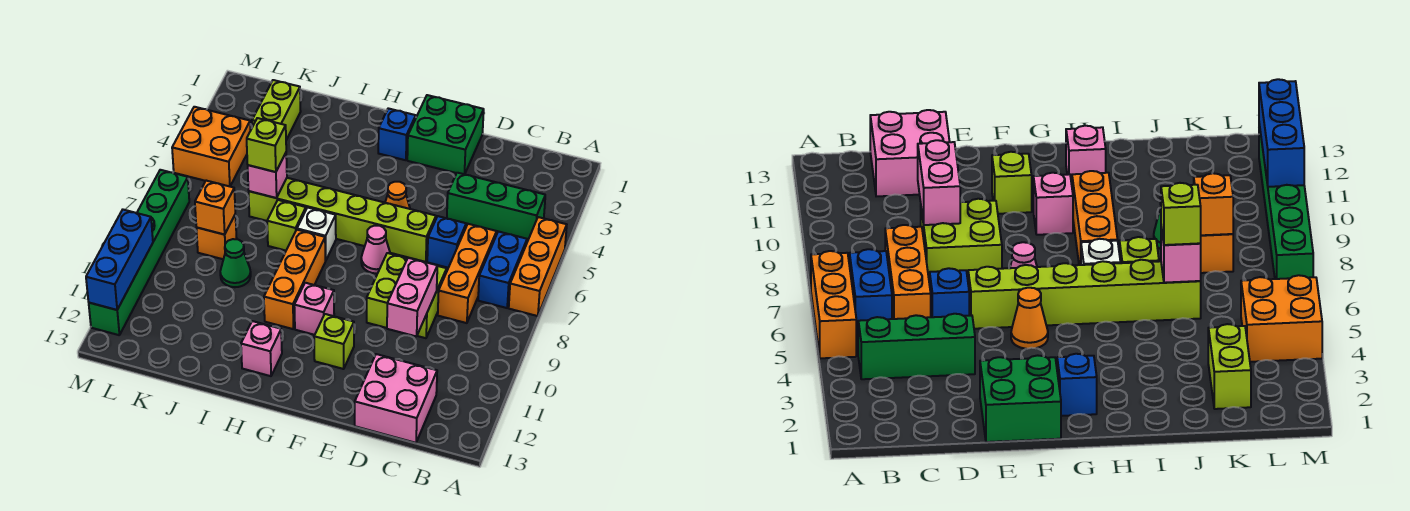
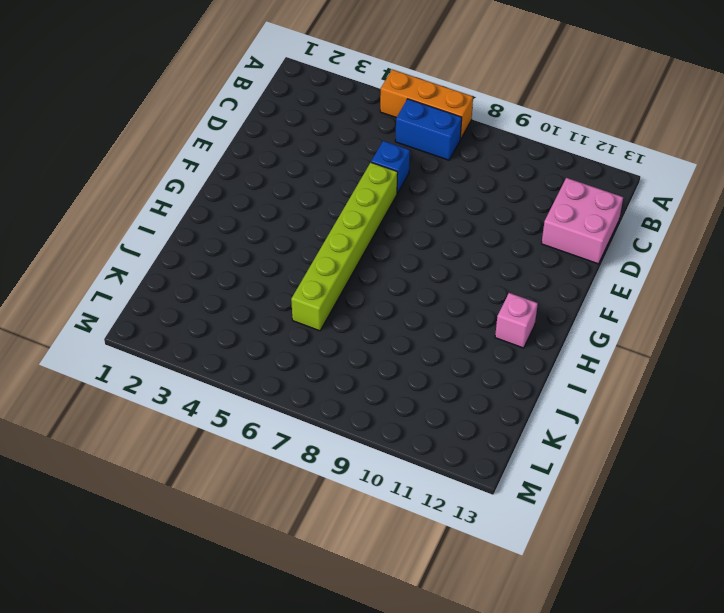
none -> green brick B4:D4 level 1
none -> orange brick C6:C8 level 1
none -> lime brick D8:E9 level 1

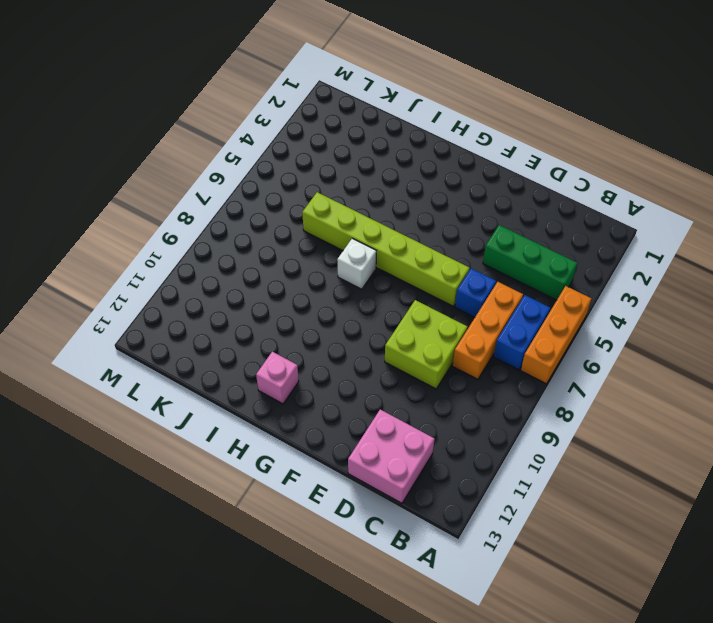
none -> green brick E1:F2 level 1
none -> orange cone F5 level 1
none -> pink cone F7 level 1

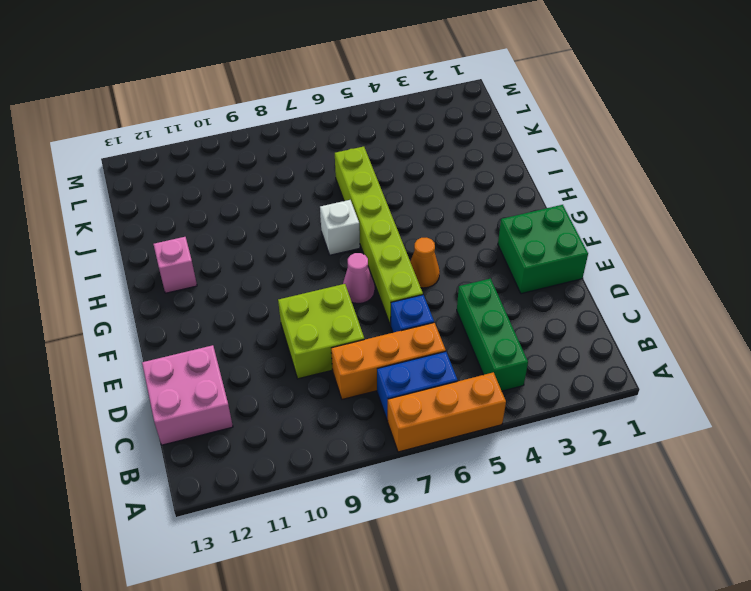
none -> lime brick F11 level 1
none -> blue brick G2 level 1
none -> pink brick G10 level 1

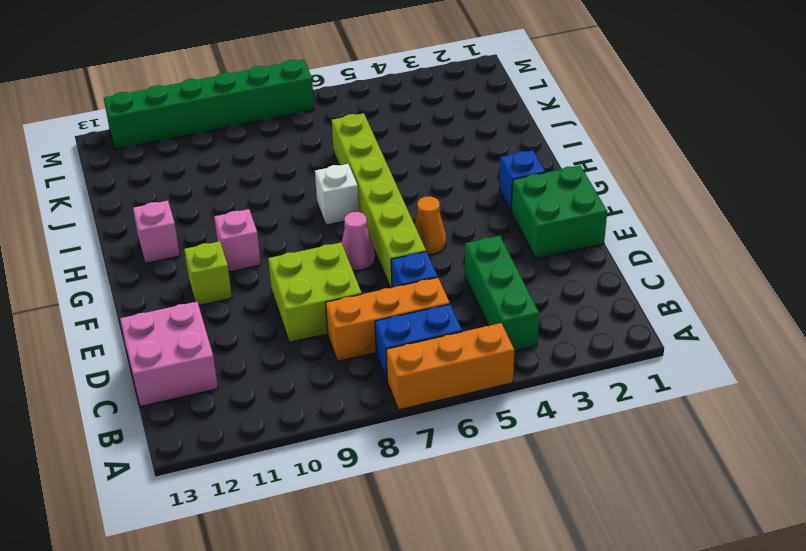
none -> orange brick H8:H10 level 1
none -> lime brick I7 level 1
none -> green cone J9 level 1

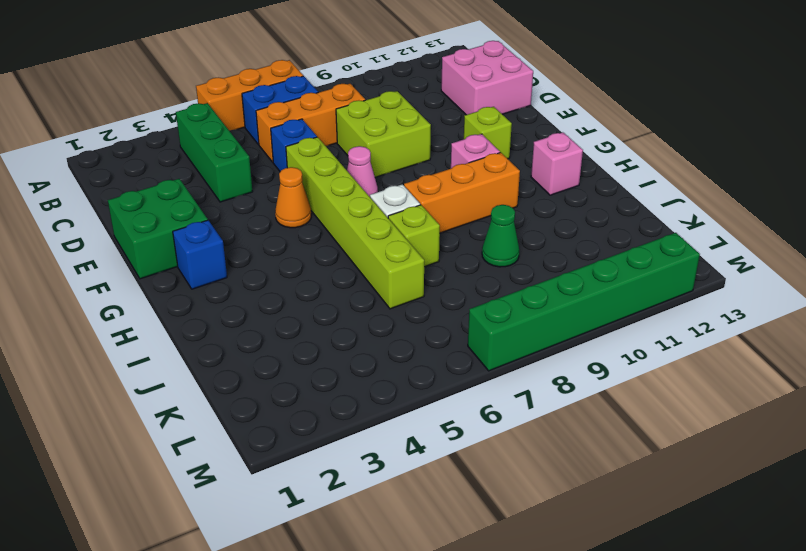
none -> lime brick K2:K3 level 1
none -> orange brick K8 level 1
none -> orange brick L4:M5 level 1

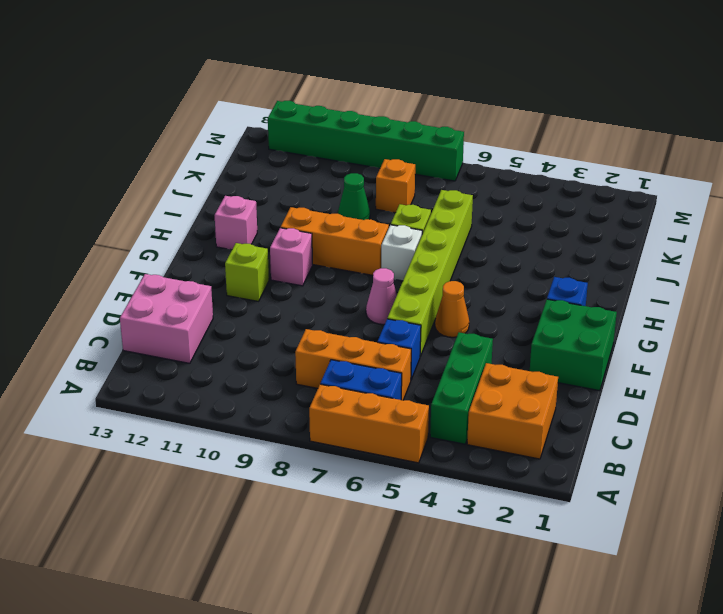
orange brick B2:C3 level 1 -> orange brick L4:M5 level 1
none -> lime brick D8:E9 level 1
none -> lime brick K2:K3 level 1
none -> pink brick D9:D10 level 2

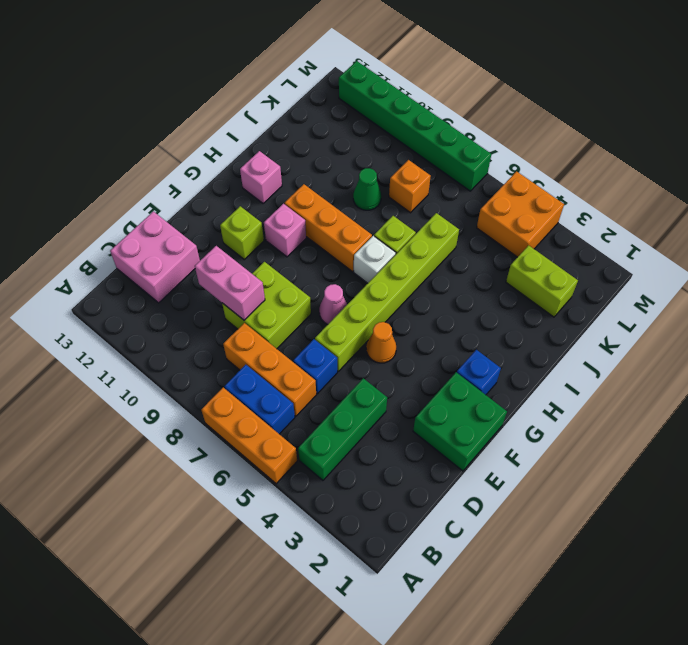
none -> pink brick J6 level 2
none -> orange brick K8 level 2
none -> blue brick M10:M12 level 2

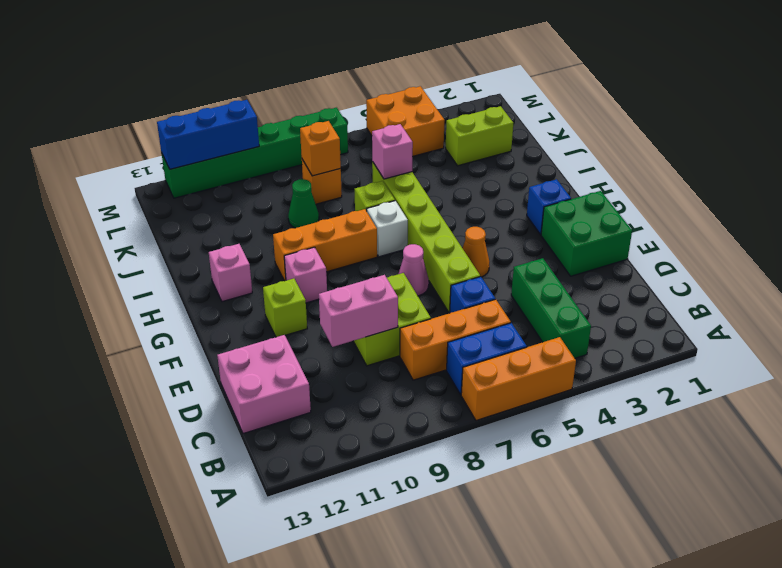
none -> lime brick J6 level 3

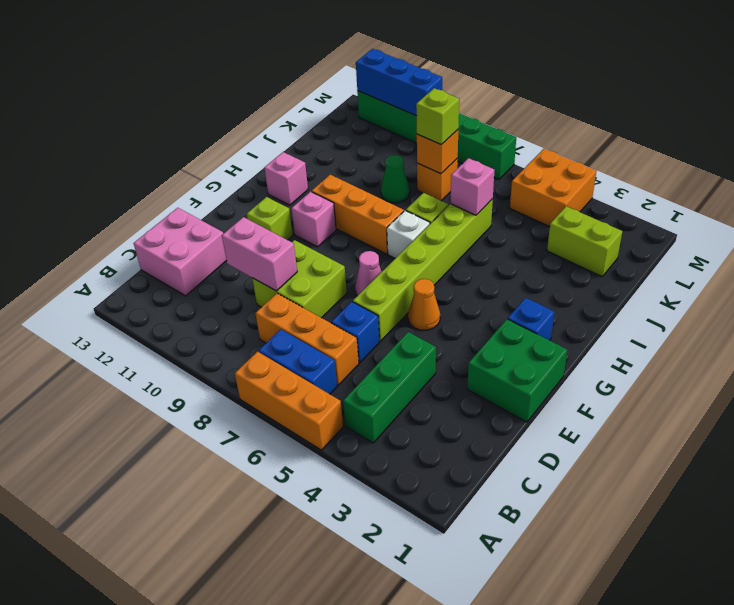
lime brick K8 level 3 -> lime brick J6 level 3

